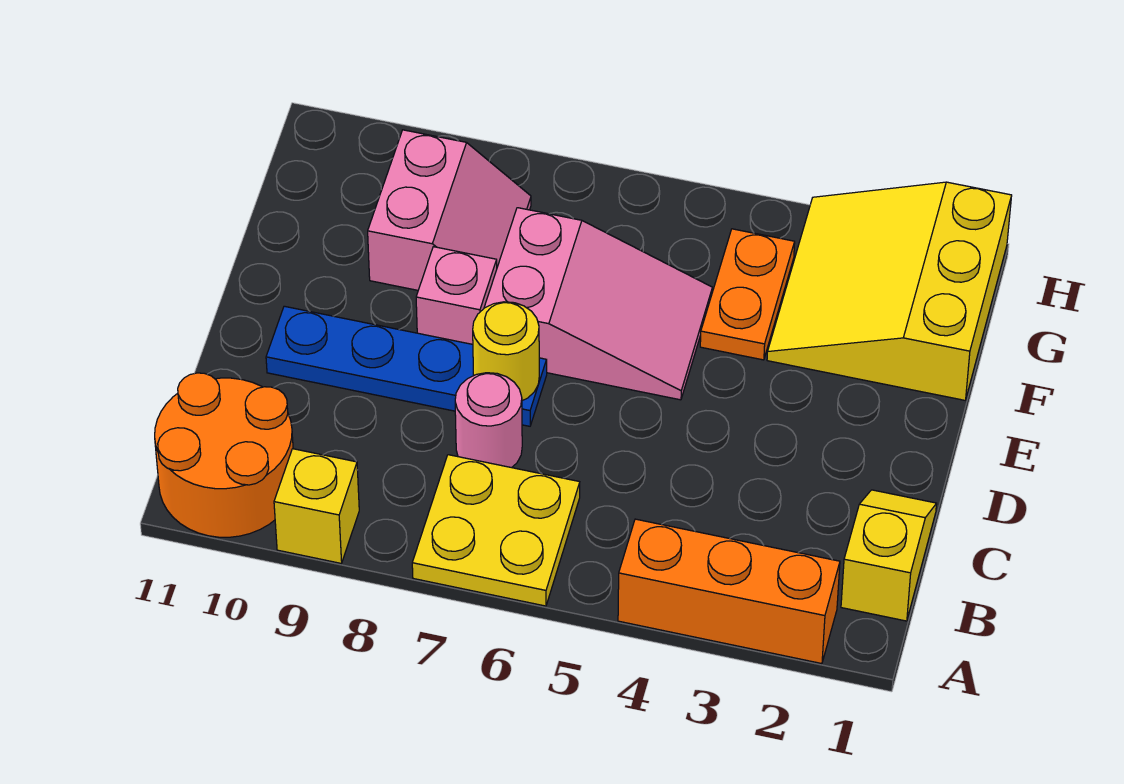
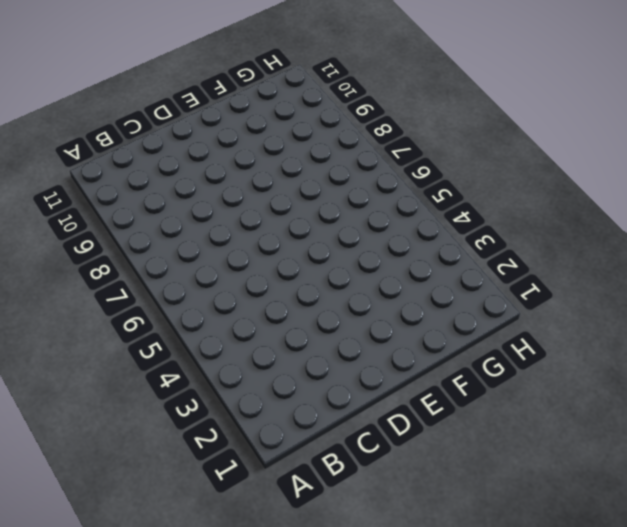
none -> orange brick A2:A4 level 1
none -> yellow plate A6:B7 level 1
none -> yellow brick A9 level 1

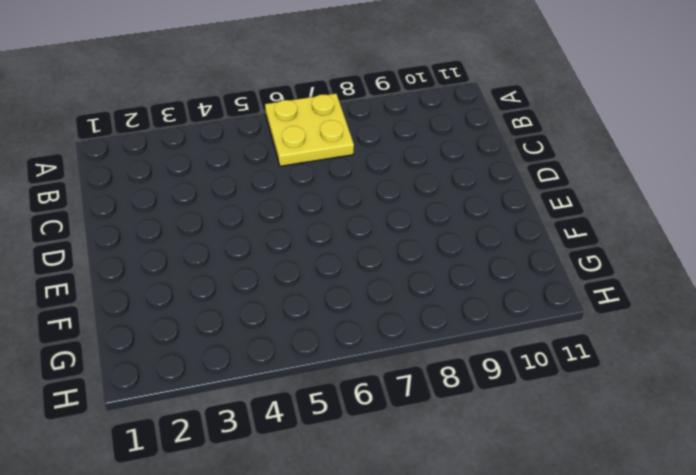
none -> orange brick A2:A4 level 1
none -> yellow brick A9 level 1
none -> orange round brick A10:B11 level 1

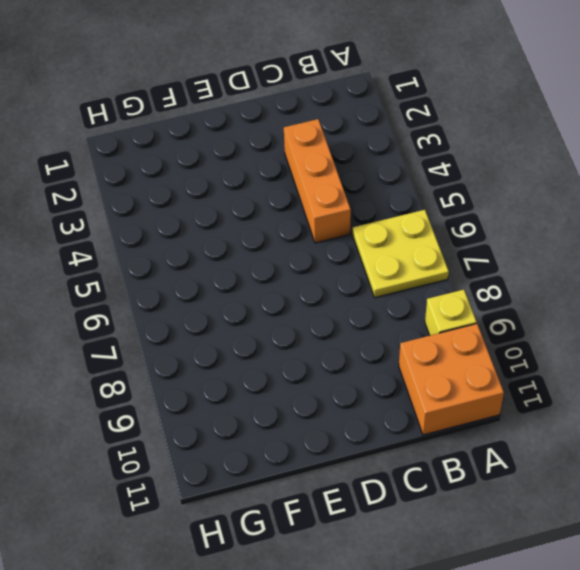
orange brick A10:B11 level 1 -> orange round brick A10:B11 level 1
orange brick C3:C5 level 1 -> orange brick A2:A4 level 1
none -> yellow slope B1:C1 level 1 top B
none -> pink round brick C7 level 1
none -> blue plate D7:D10 level 1

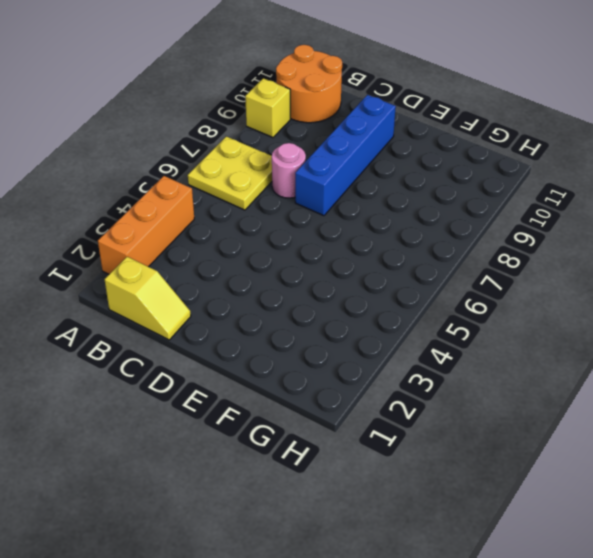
blue brick D7:D10 level 1 -> blue plate D7:D10 level 1
none -> pink slope E5:F7 level 1 top 7
none -> pink brick E8 level 1
none -> yellow slope F1:H3 level 1 top 1

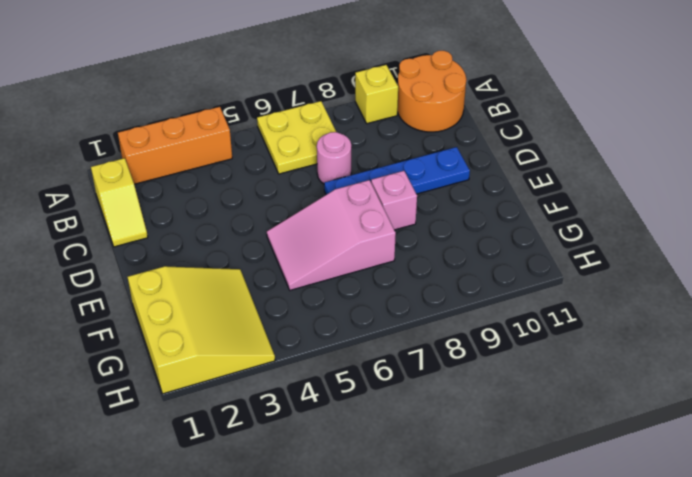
none -> orange plate F4:G4 level 1
none -> pink slope F8:G9 level 1 top 9
none -> yellow round brick D7 level 2

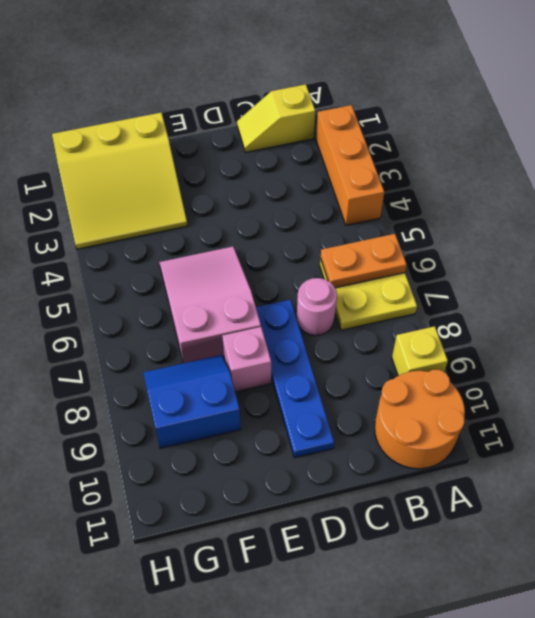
orange plate A6:B6 level 2 -> orange plate F4:G4 level 1
blue slope F8:G9 level 1 top 9 -> pink slope F8:G9 level 1 top 9
none -> yellow round brick D7 level 2

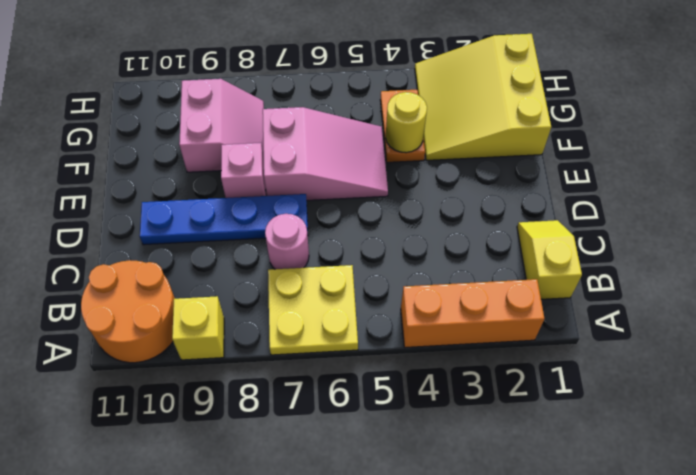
yellow round brick F4 level 2 -> yellow round brick D7 level 2

